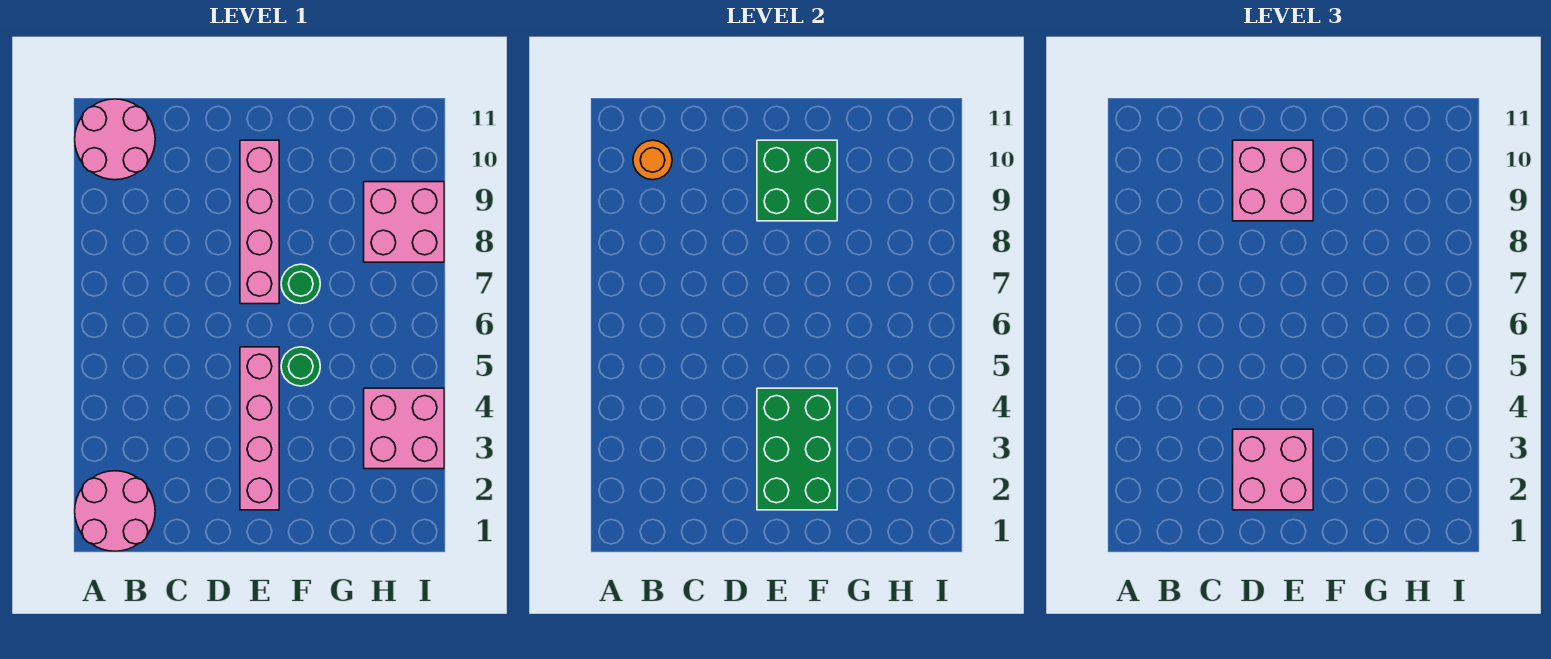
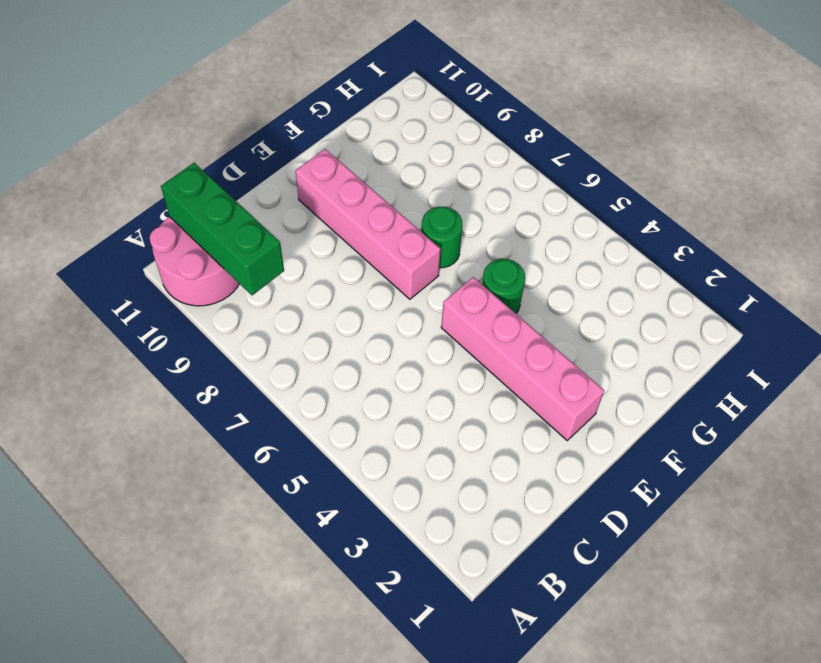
green brick B9:B11 level 2 -> orange round brick B10 level 2
none -> pink round brick A1:B2 level 1
none -> pink brick H3:I4 level 1
none -> pink brick H8:I9 level 1

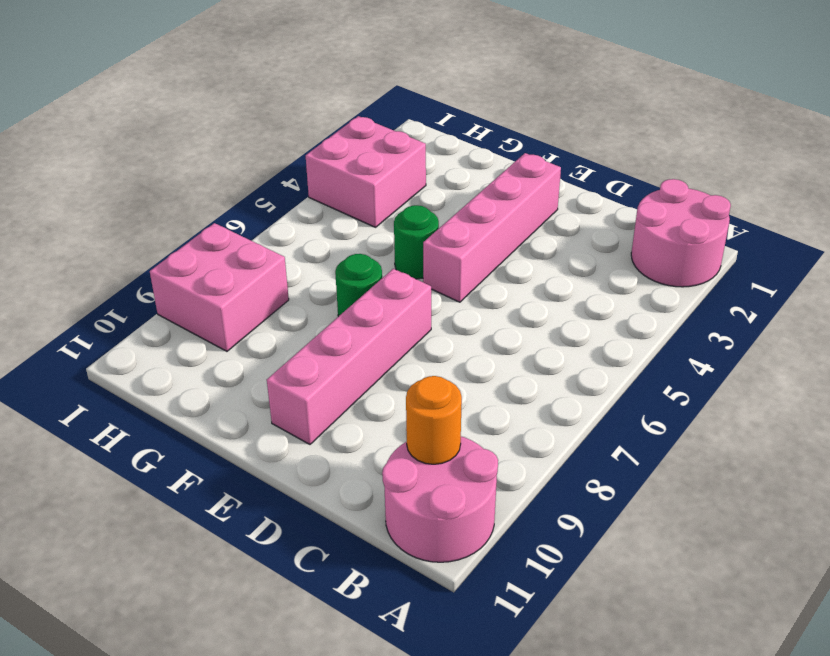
none -> green brick E2:F4 level 2
none -> green brick E9:F10 level 2
none -> pink brick D2:E3 level 3

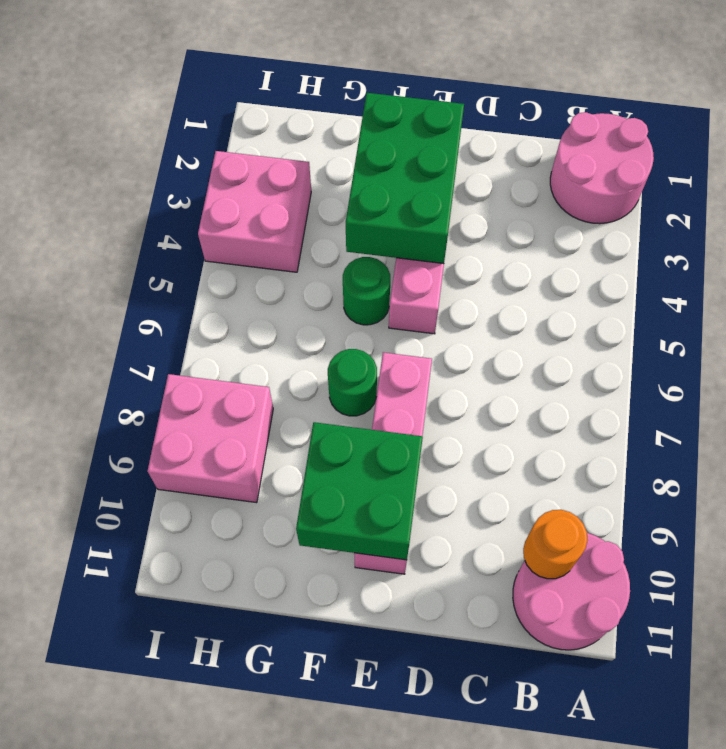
none -> pink brick D2:E3 level 3
none -> pink brick D9:E10 level 3

